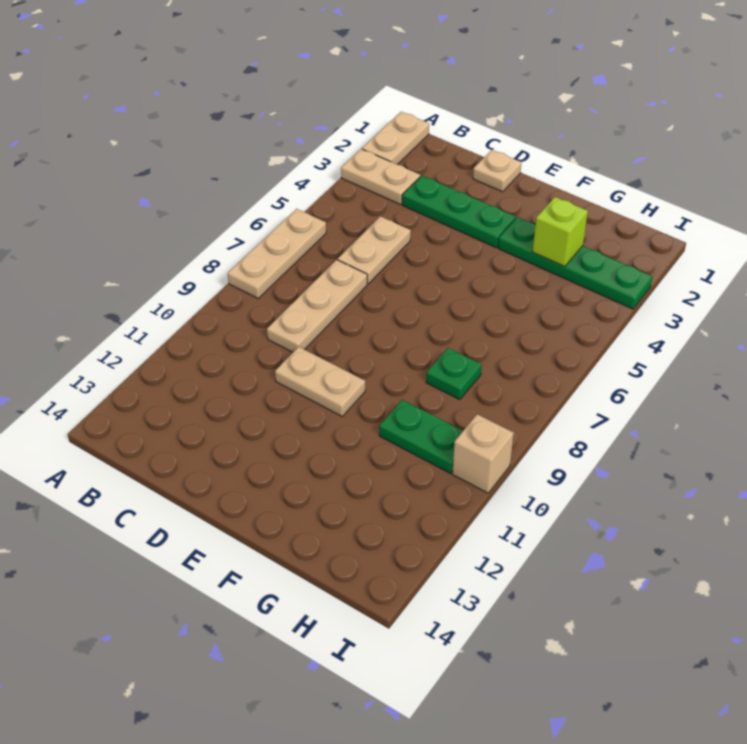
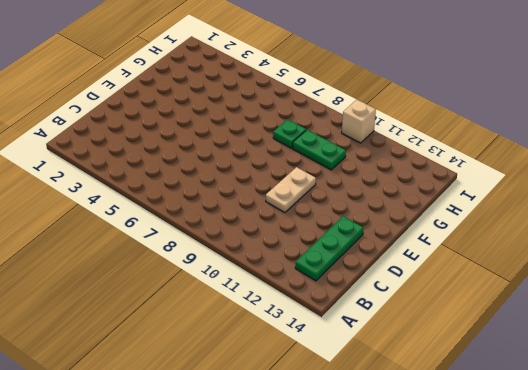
green plate B13:D13 level 1 -> green plate C3:E3 level 1
green plate G9:G10 level 1 -> green plate G10:H10 level 1
none -> tan plate A1:A2 level 1
none -> tan plate A3:B3 level 1
none -> tan plate A6:A8 level 1

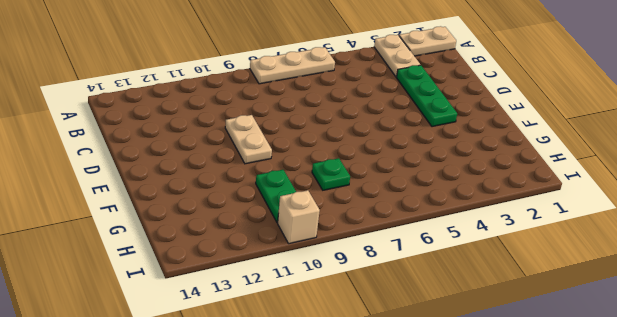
none -> tan plate C5:C6 level 1
none -> tan plate C7:C9 level 1
none -> tan plate D1 level 1

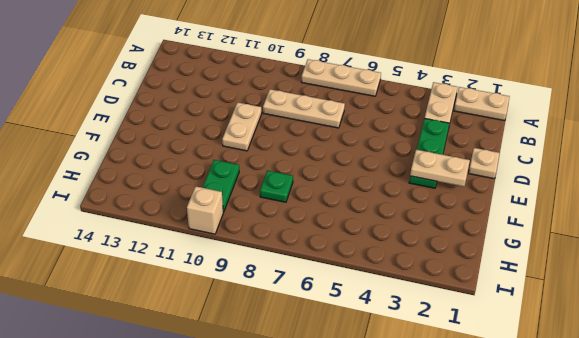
tan plate E2:E3 level 2 -> tan plate C5:C6 level 1
none -> green plate F3:I3 level 1
none -> lime brick G3 level 2

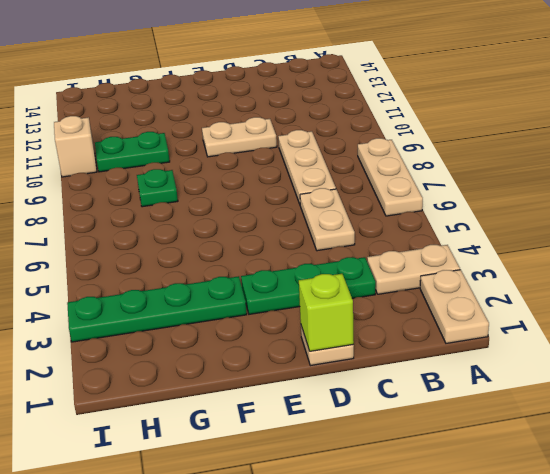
lime brick D1 level 2 -> lime brick G3 level 2

